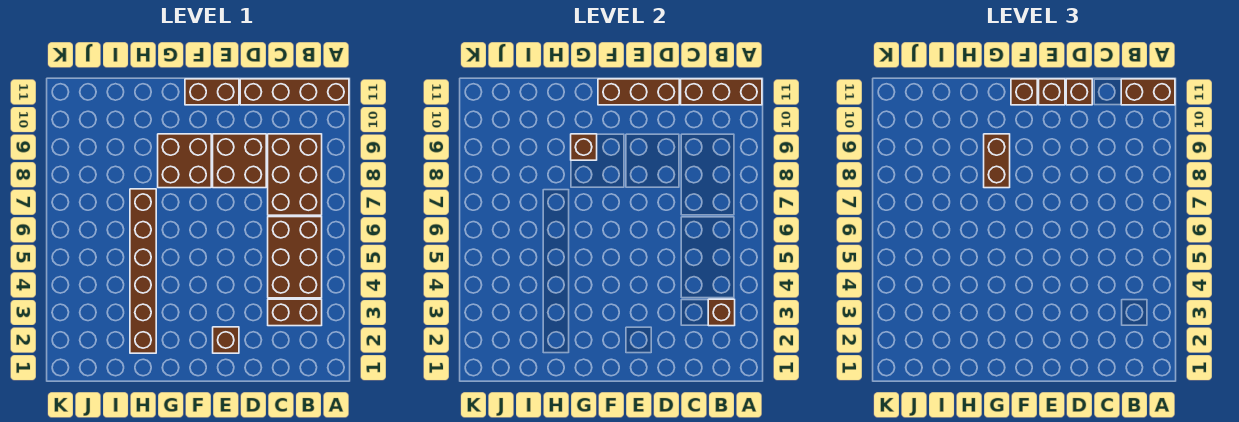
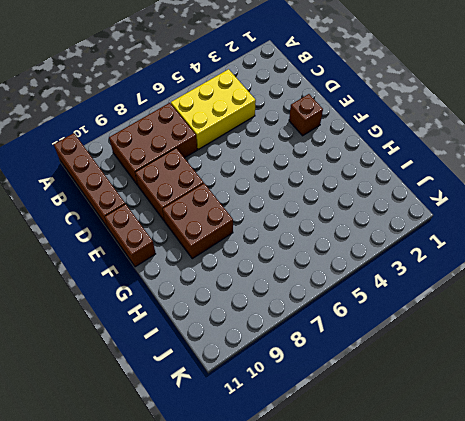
yellow brick B4:C6 level 1 -> brown brick B4:C6 level 1
none -> brown brick B3:C3 level 1
none -> brown brick H2:H7 level 1
none -> brown brick A11:C11 level 2

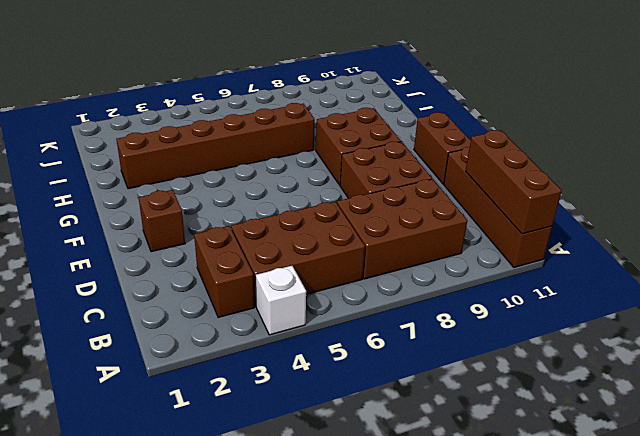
white brick A4 level 1 -> none
none -> brown brick B3 level 2
none -> brown brick D11:F11 level 2
none -> brown brick G9 level 2

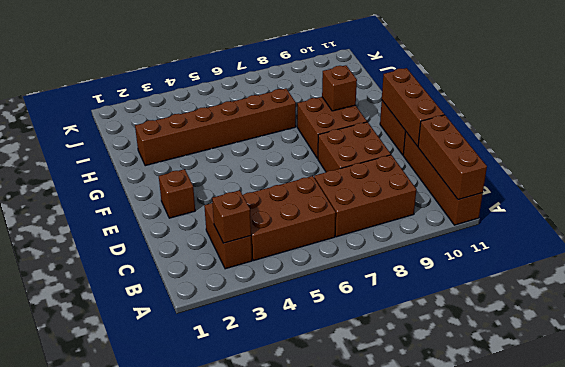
none -> brown brick A11:B11 level 3
none -> brown brick D11 level 3
none -> brown brick E11 level 3

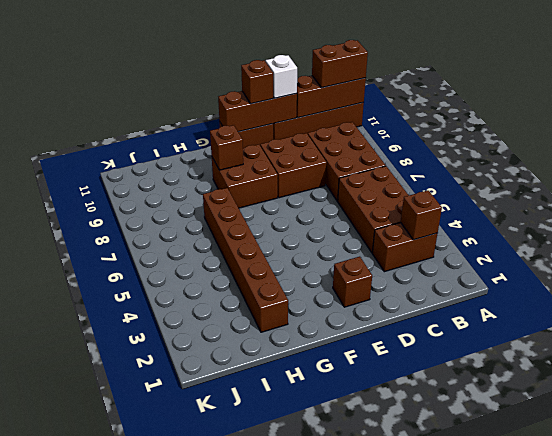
white brick D11 level 3 -> brown brick D11 level 3
none -> brown brick F11 level 3
none -> brown brick G8:G9 level 3

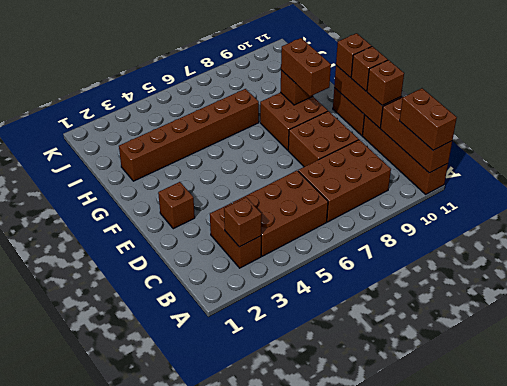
brown brick F9:G9 level 3 -> brown brick G8:G9 level 3

